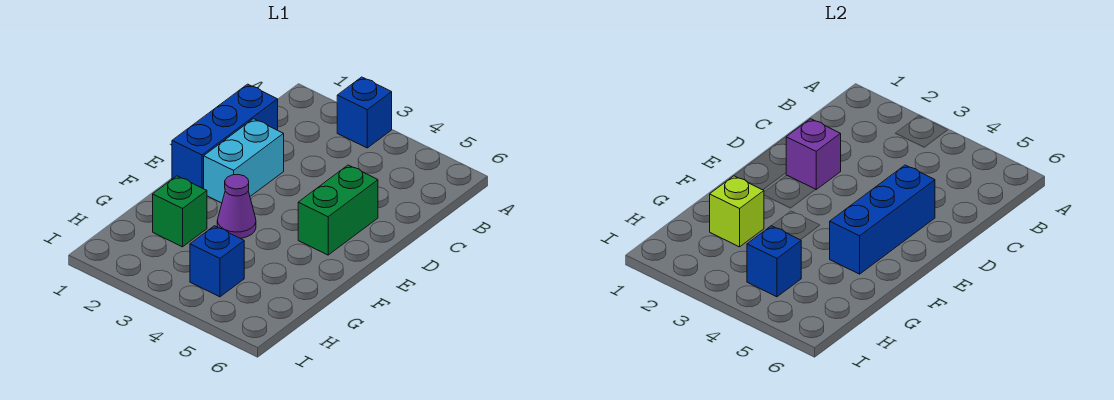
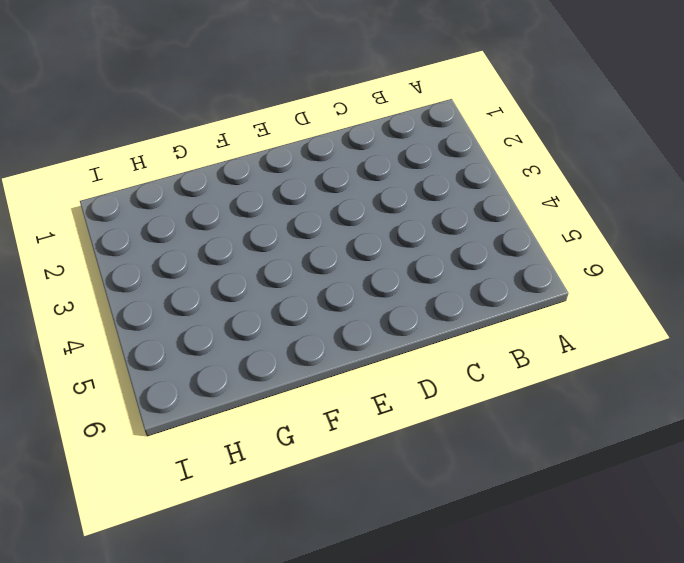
none -> blue brick A3 level 1
none -> blue brick C1:E1 level 1

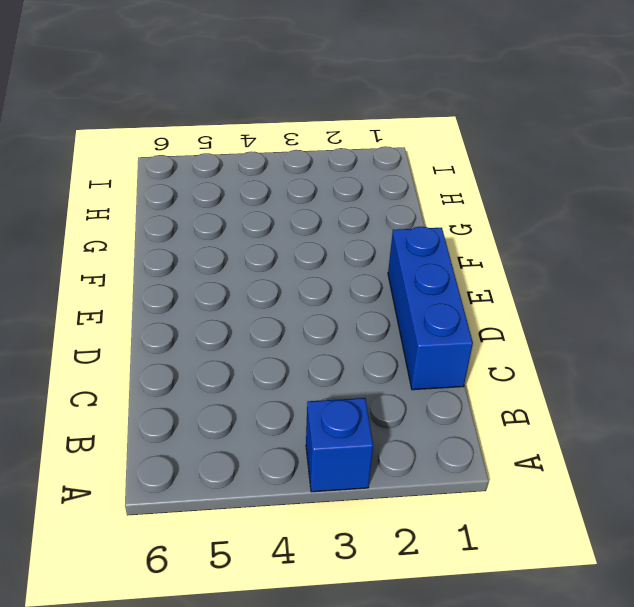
none -> cyan brick D2:E2 level 1
none -> green brick D5:E5 level 1

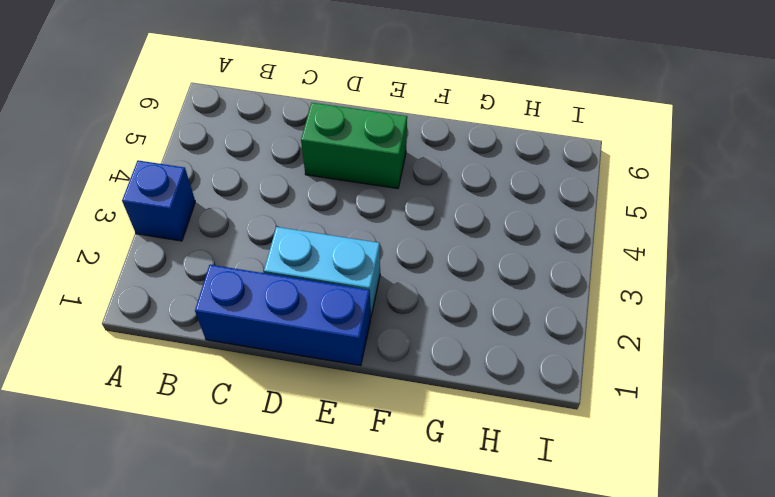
none -> purple cone F3 level 1
none -> green brick G2 level 1

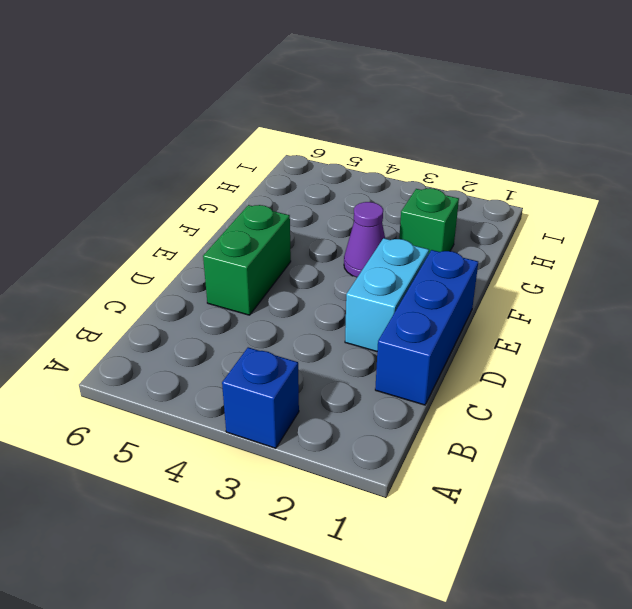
none -> blue brick H4 level 1
none -> purple brick D2 level 2

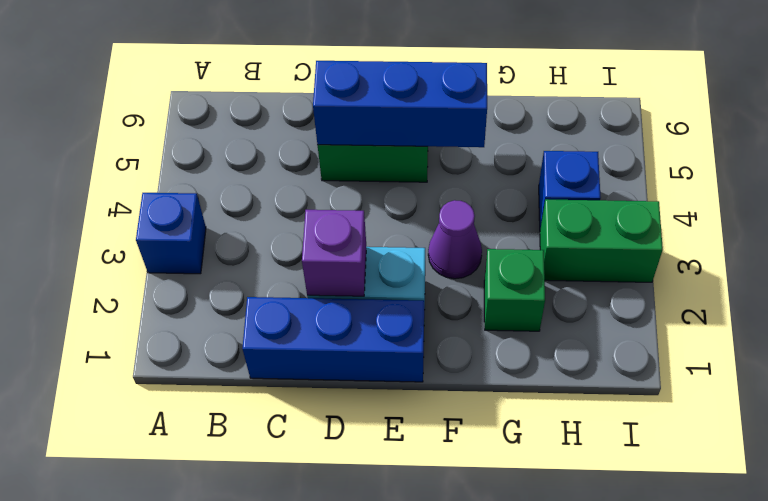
green brick H3:I3 level 1 -> none
none -> lime brick G2 level 2
none -> blue brick H4 level 2

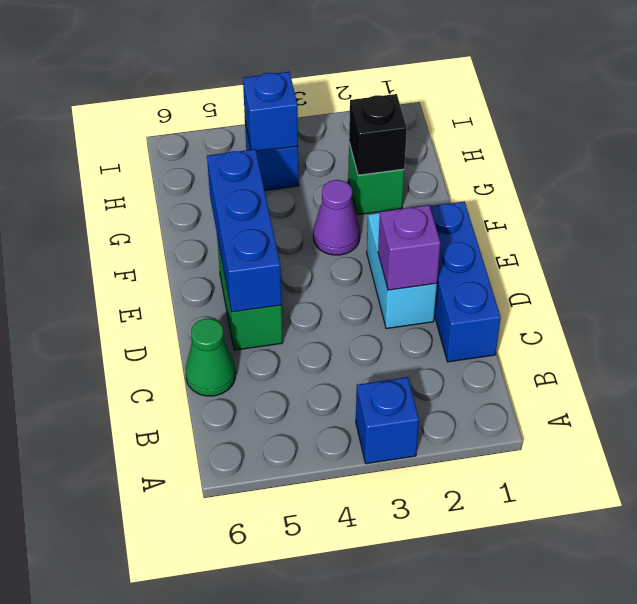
green cone C6 level 1 -> none
black brick G2 level 2 -> lime brick G2 level 2

